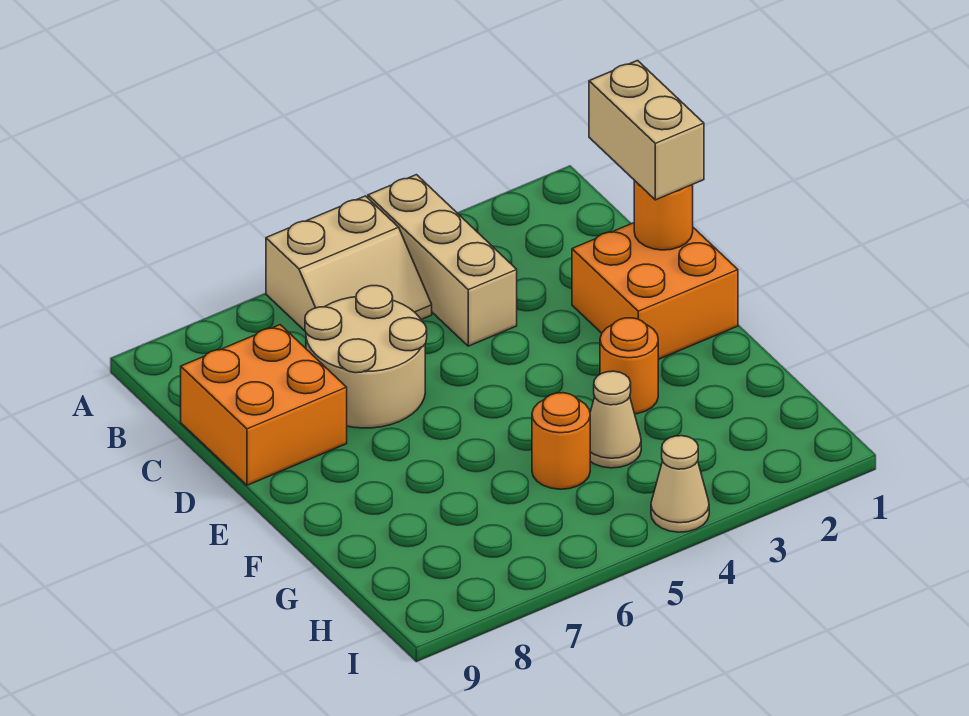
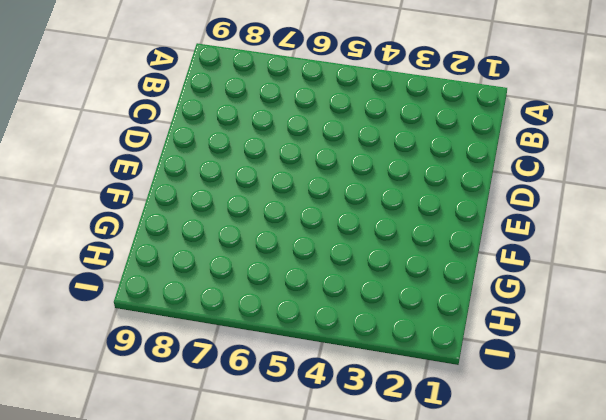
none -> tan brick A4:C4 level 1
none -> tan slope A5:B6 level 1 top A

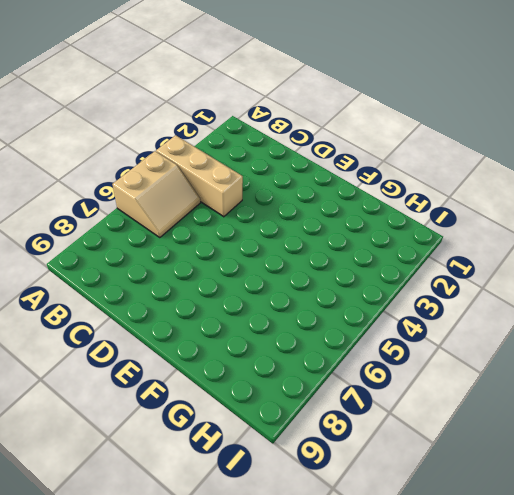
none -> tan round brick C6:D7 level 1
none -> orange brick C8:D9 level 1

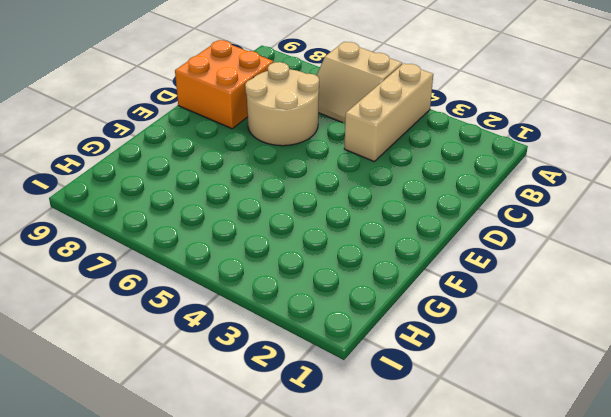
none -> orange brick D1:E2 level 1
none -> orange round brick F3 level 1

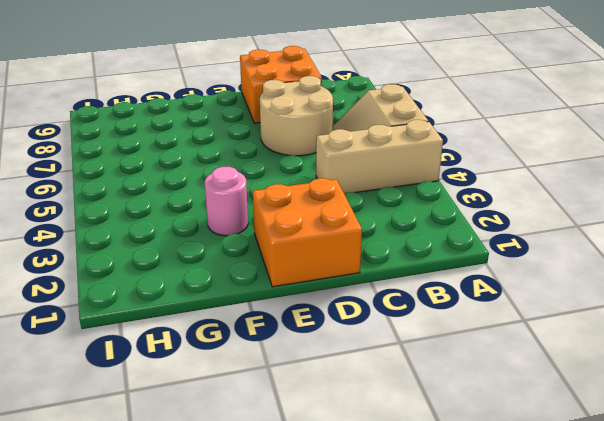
pink round brick F3 level 1 -> orange round brick F3 level 1
none -> tan cone G4 level 1
none -> orange round brick G5 level 1

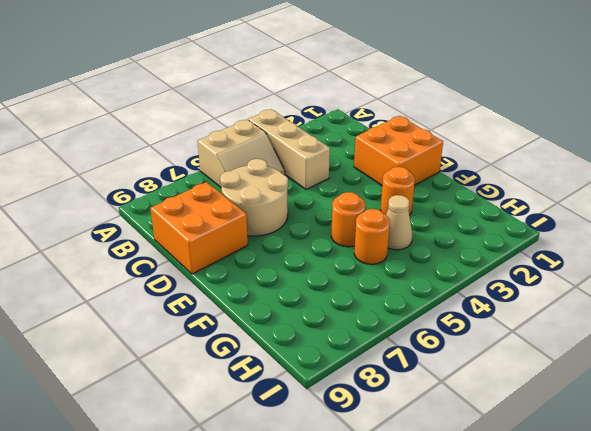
orange round brick F5 level 1 -> orange round brick D1 level 2
none -> tan cone I4 level 1
none -> tan brick C1:D1 level 3

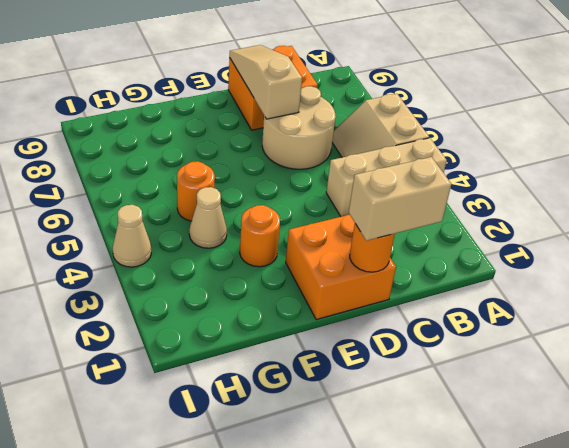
tan slope D7:D9 level 2 top 7 -> none

